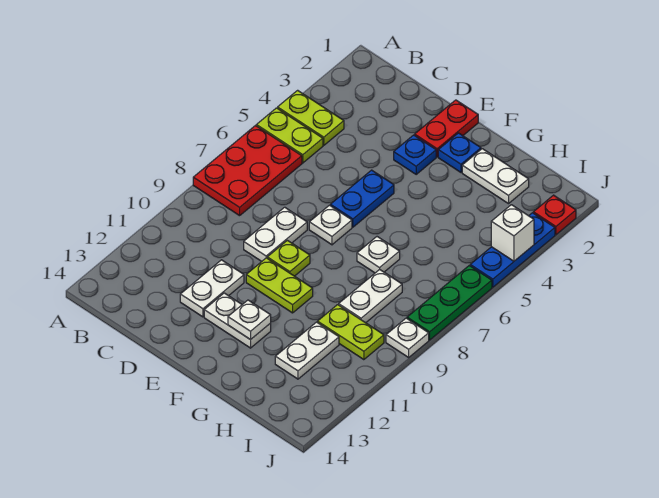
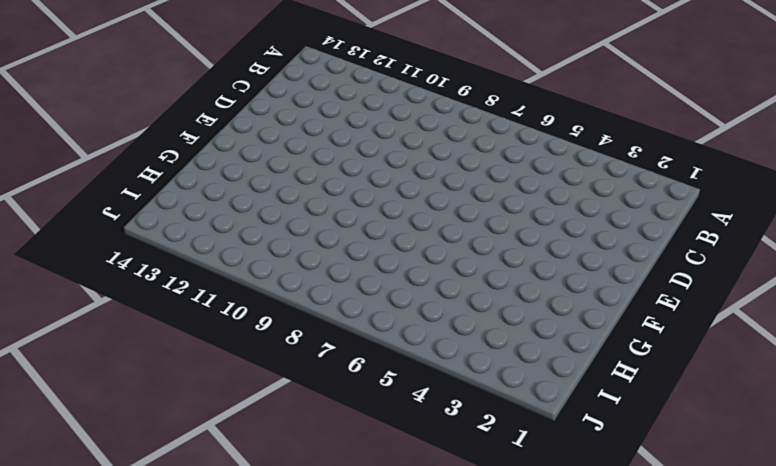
none -> lime plate A4:B4 level 1
none -> lime plate A5:B5 level 1
none -> red plate A6:B8 level 1

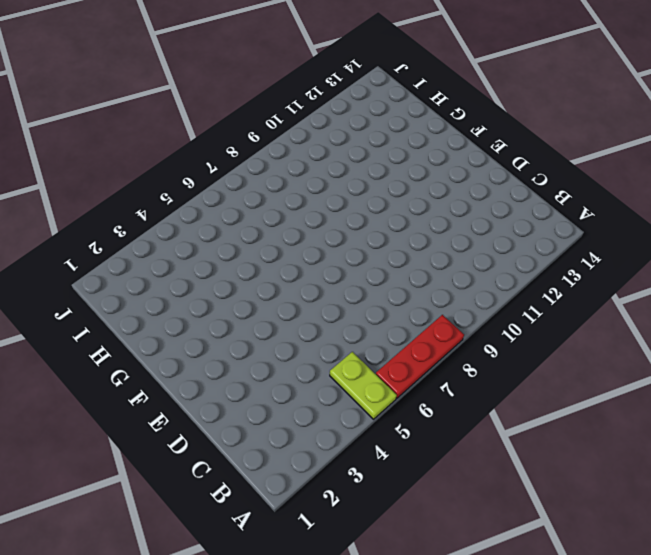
red plate A6:A8 level 1 -> red plate A6:B8 level 1
none -> lime plate A4:B4 level 1
none -> white plate D8:D9 level 1
none -> white plate D11:D12 level 1

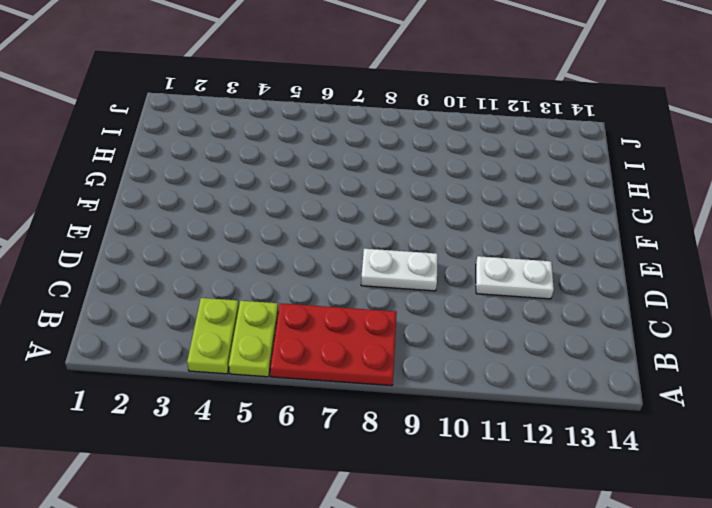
none -> red plate E1:E2 level 1
none -> blue plate E3 level 1
none -> blue plate E5:E6 level 1

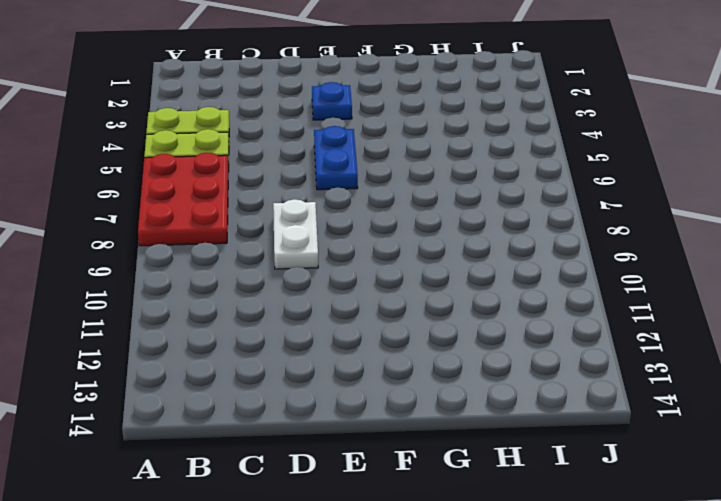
none -> white plate D11:D12 level 1
none -> red plate E1:E2 level 1
none -> white plate E7 level 1

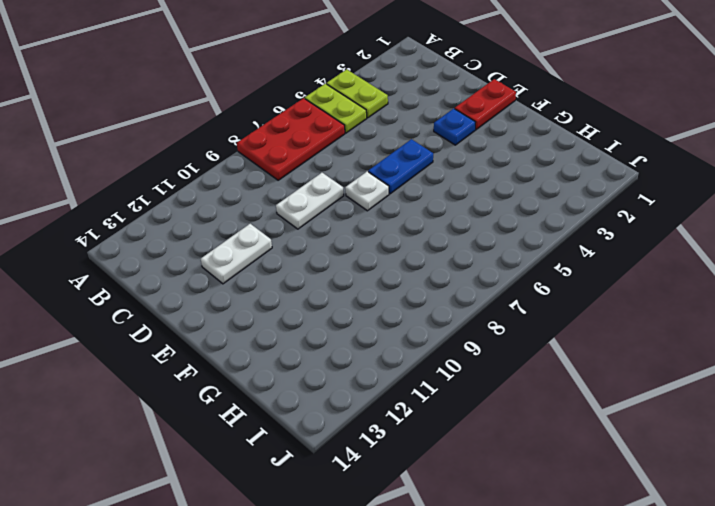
none -> lime plate E9 level 1
none -> lime plate E10:F10 level 1
none -> white plate E12:F12 level 1

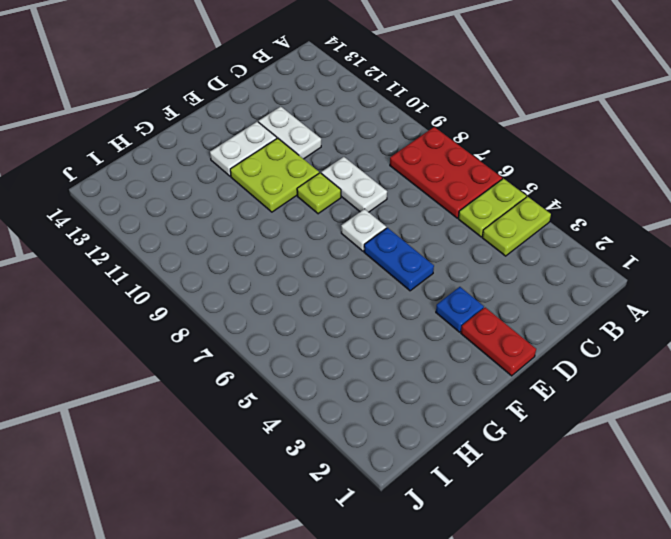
lime plate E10:F11 level 1 -> lime plate E10:F10 level 1
none -> blue plate F2 level 1
none -> white plate G2:H2 level 1
none -> white plate G7 level 1

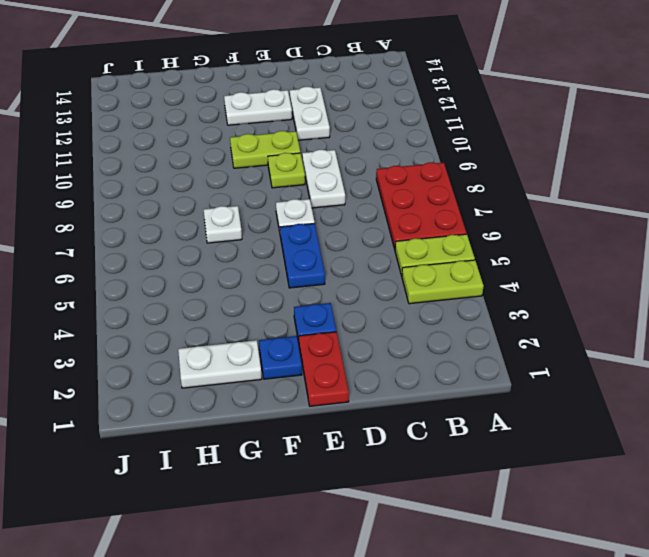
none -> white plate H8:H9 level 1
none -> lime plate H10:I10 level 1
none -> white plate H11:H12 level 1

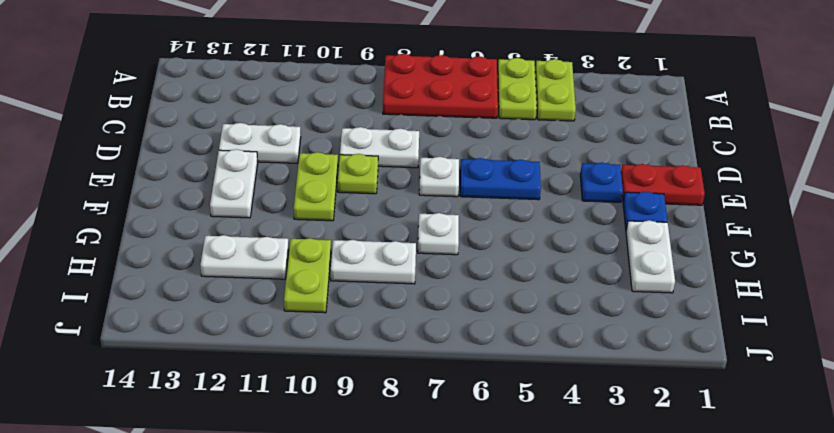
none -> red plate J2 level 1
none -> blue plate J3:J5 level 1
none -> green plate J6:J8 level 1

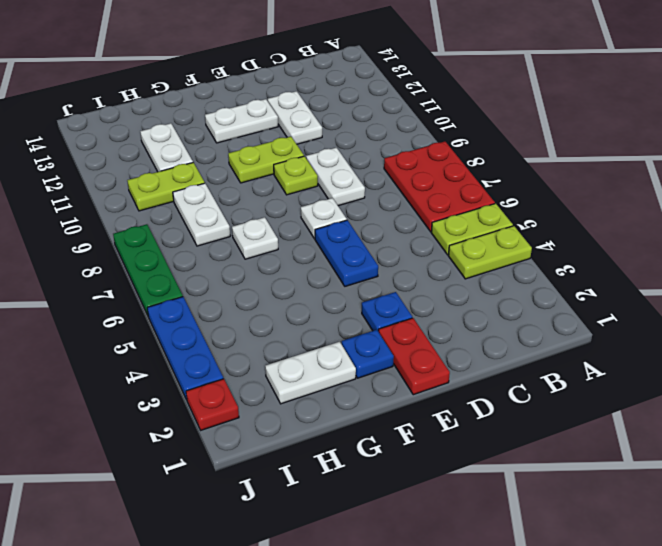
none -> white plate J9 level 1
none -> white plate F12 level 2
none -> white brick J4 level 2

